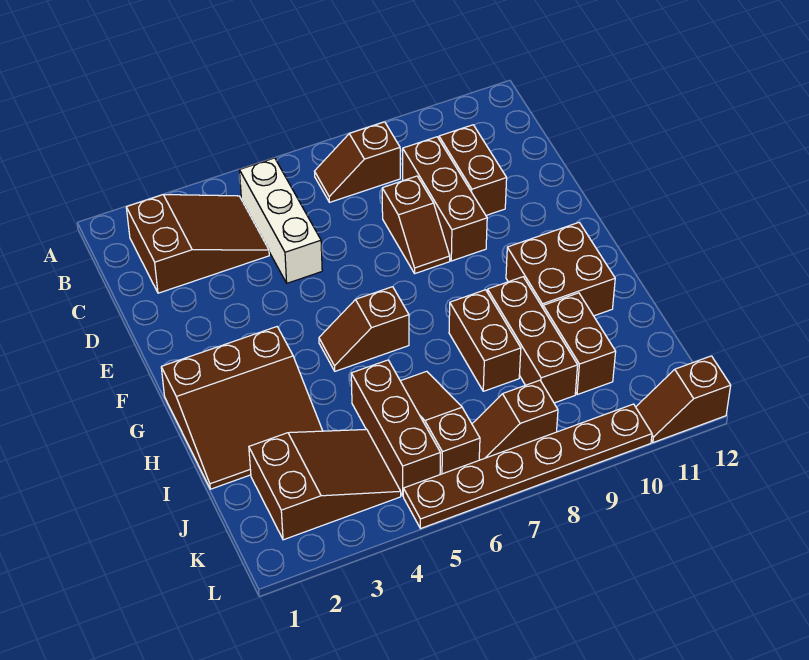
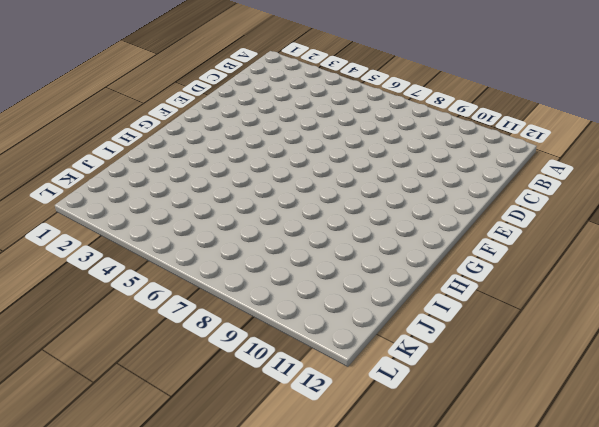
none -> brown slope B2:C4 level 1 top 2
none -> white brick B5:D5 level 1
none -> brown slope B7:B8 level 1 top 8

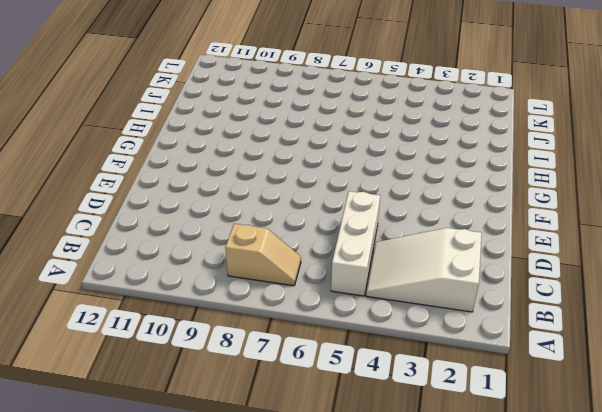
white slope B2:C4 level 1 top 2 -> brown slope B2:C4 level 1 top 2
tan slope B7:B8 level 1 top 8 -> brown slope B7:B8 level 1 top 8
none -> brown brick C9:E9 level 1
none -> brown brick C10:D10 level 1
none -> brown slope D8:E8 level 1 top D

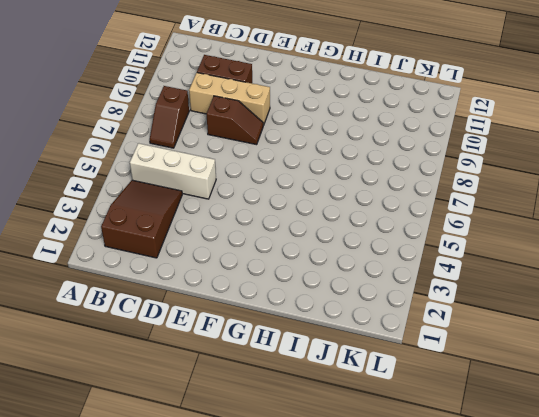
tan brick C9:E9 level 1 -> brown brick C9:E9 level 1
none -> brown slope G1:I3 level 1 top G
none -> brown slope G5:G6 level 1 top 6
none -> brown brick G10:H11 level 1

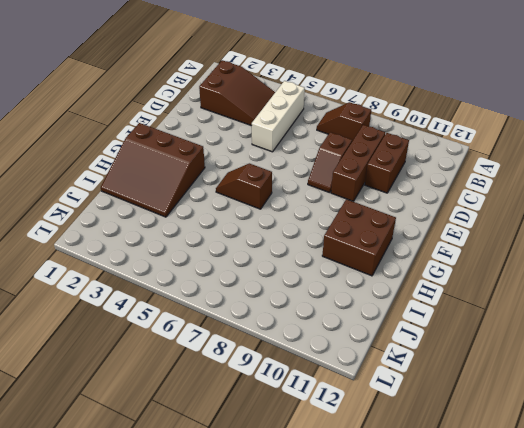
none -> brown brick H8:I8 level 1
none -> brown brick H9:J9 level 1
none -> brown brick I5:K5 level 1

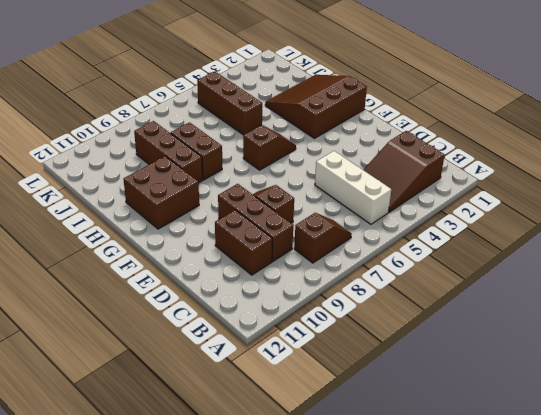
none -> brown slope I6:K6 level 1 top K
none -> brown brick I10:J10 level 1
none -> brown slope J2:K4 level 1 top 2

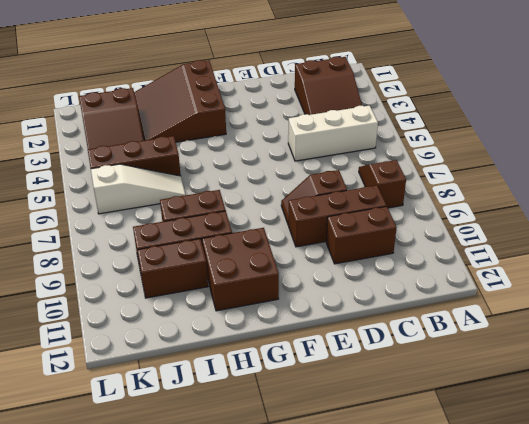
white slope I6:K6 level 1 top K -> brown slope I6:K6 level 1 top K
none -> brown slope G5:G6 level 1 top 6
none -> brown slope K7:K8 level 1 top 8
none -> brown plate L5:L10 level 1

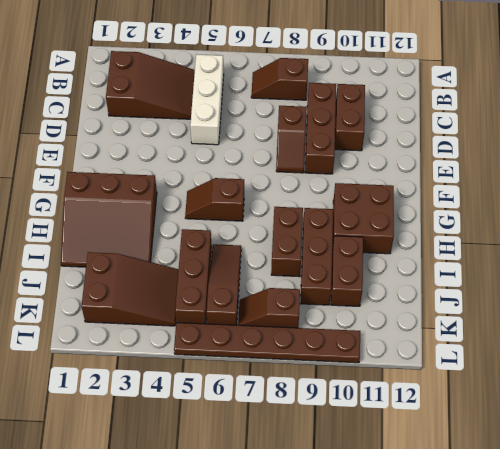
none -> brown slope L11:L12 level 1 top 12

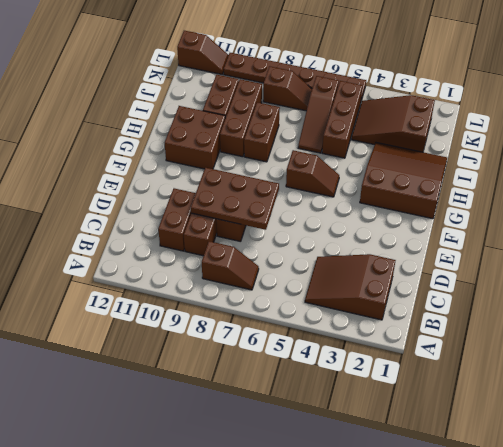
brown plate D7:E9 level 2 -> none
none -> white brick B5:D5 level 1

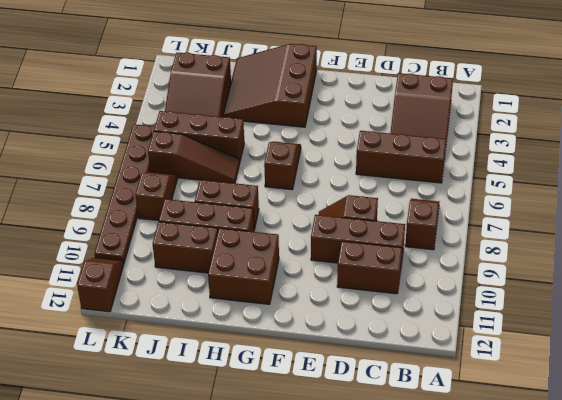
brown brick B5:D5 level 1 -> white brick B5:D5 level 1

